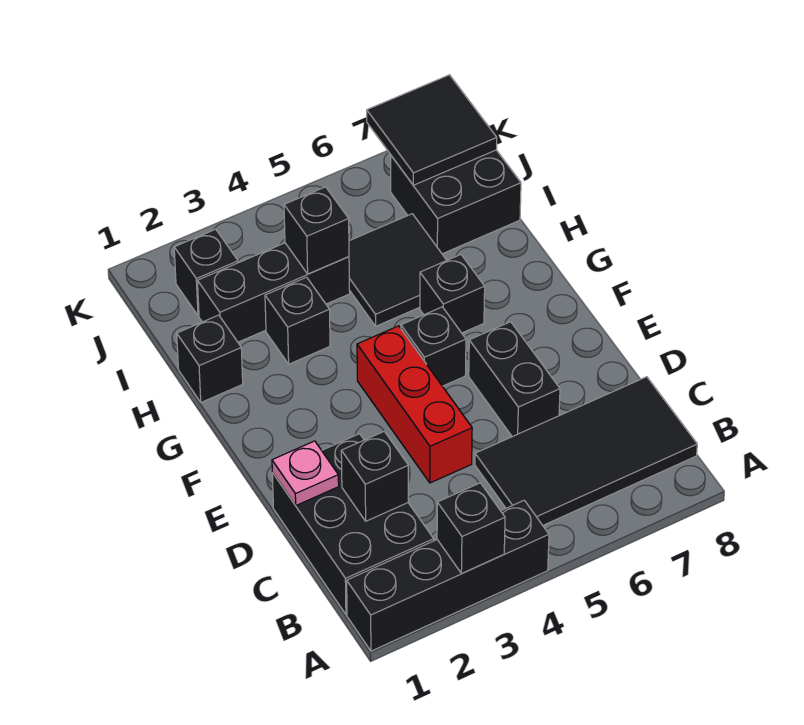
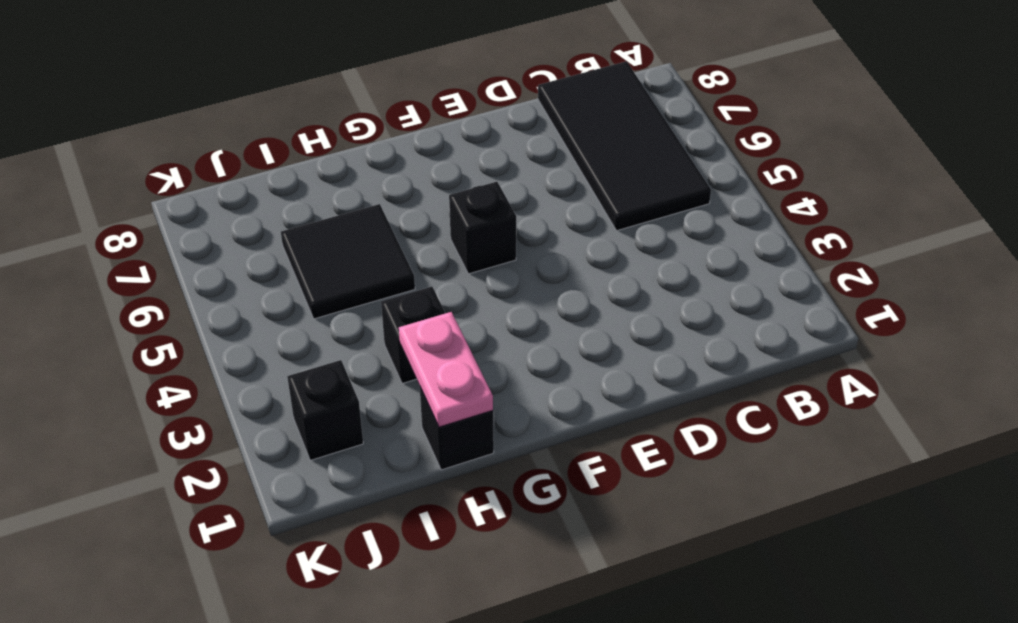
pink plate H1:H2 level 2 -> none
none -> black brick A1:A4 level 1
none -> black brick B1:D2 level 1
none -> red brick D4:F4 level 1

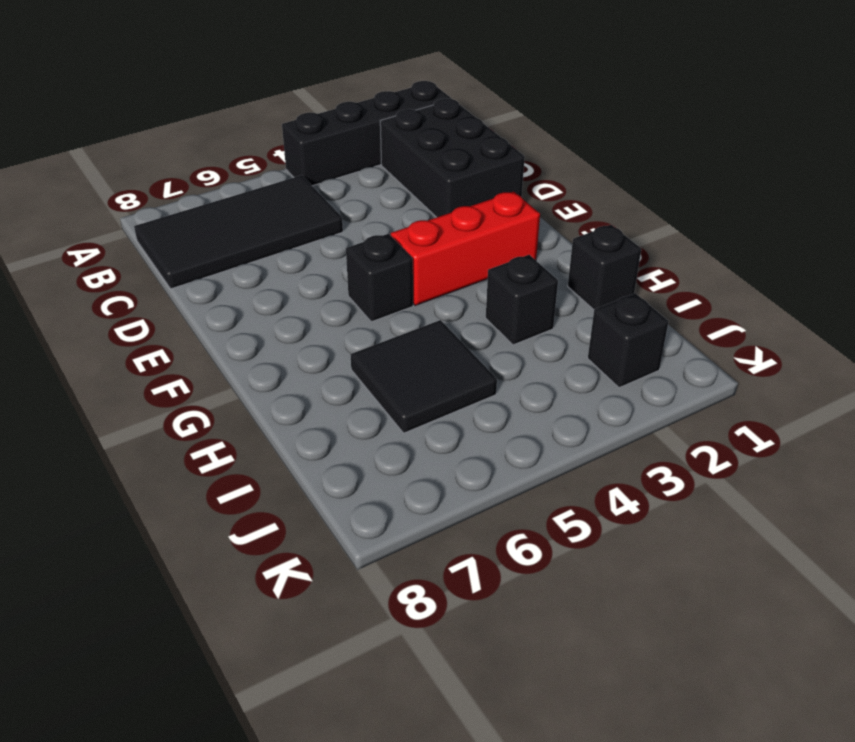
red brick F2:F4 level 1 -> red brick D4:F4 level 1
none -> black brick D6:E6 level 1
none -> black brick G6 level 1
none -> black brick I2:I4 level 1

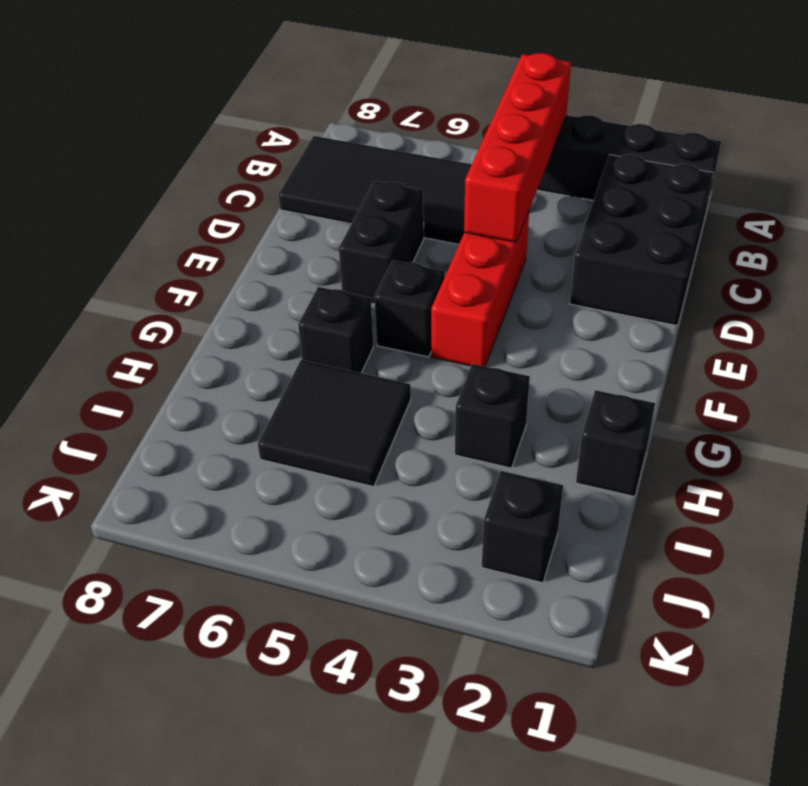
red brick A4:D4 level 2 -> none
none -> black brick I2:I4 level 1
none -> black brick I7:J8 level 1
none -> black brick A3 level 2

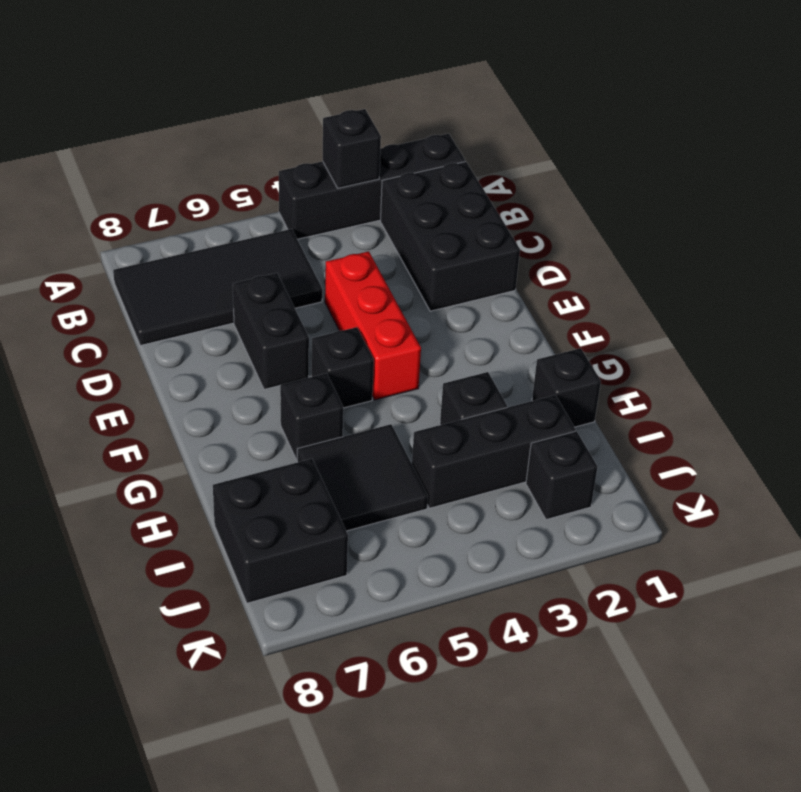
none -> black brick C2 level 2
none -> pink plate D1 level 2
none -> black brick I4 level 2

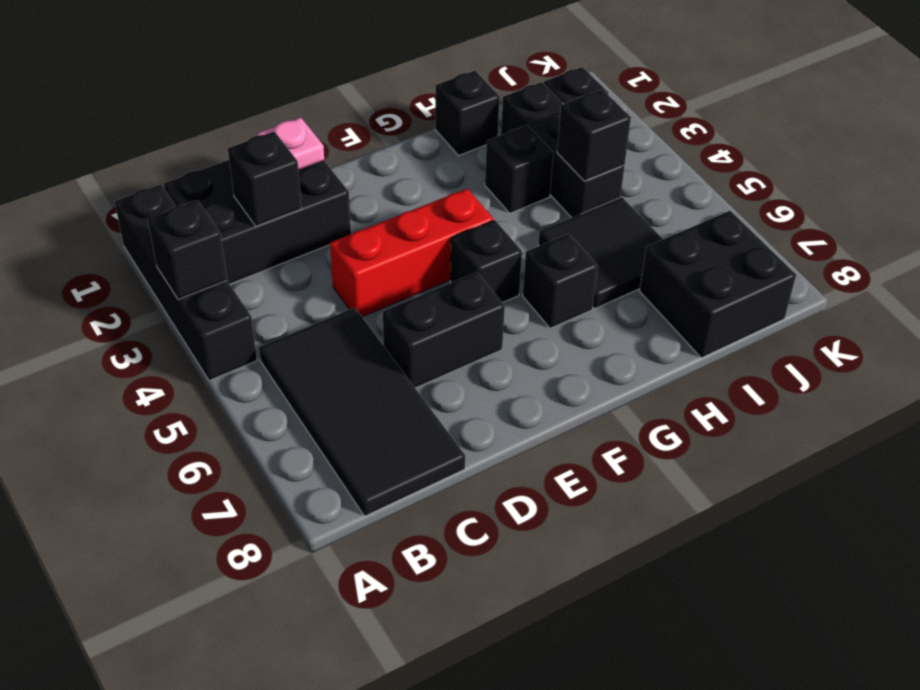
none -> black tile J7:K8 level 2

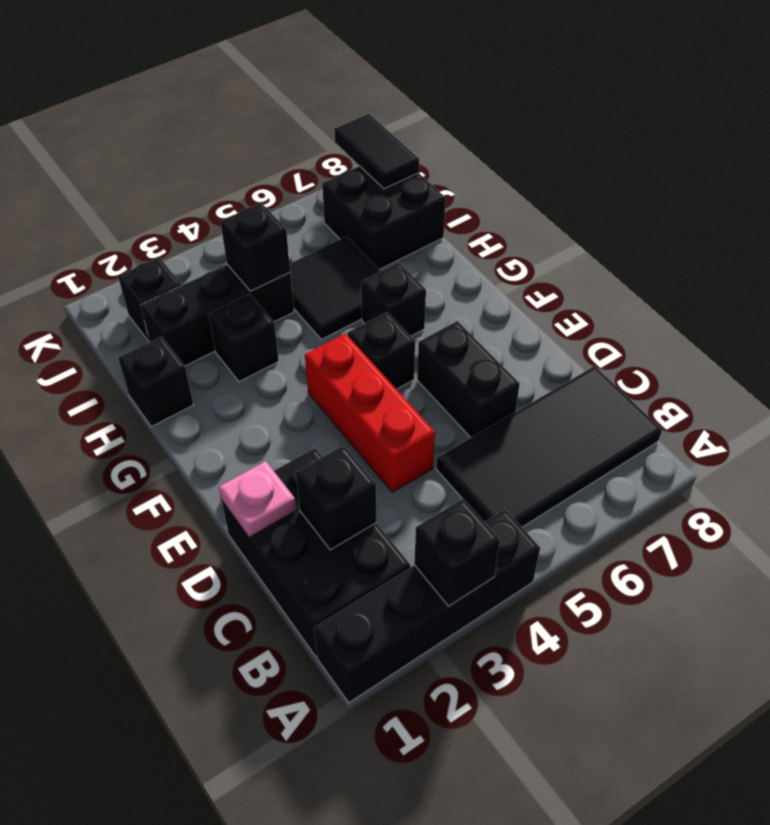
black tile J8:K8 level 2 -> black tile J7:K8 level 2

